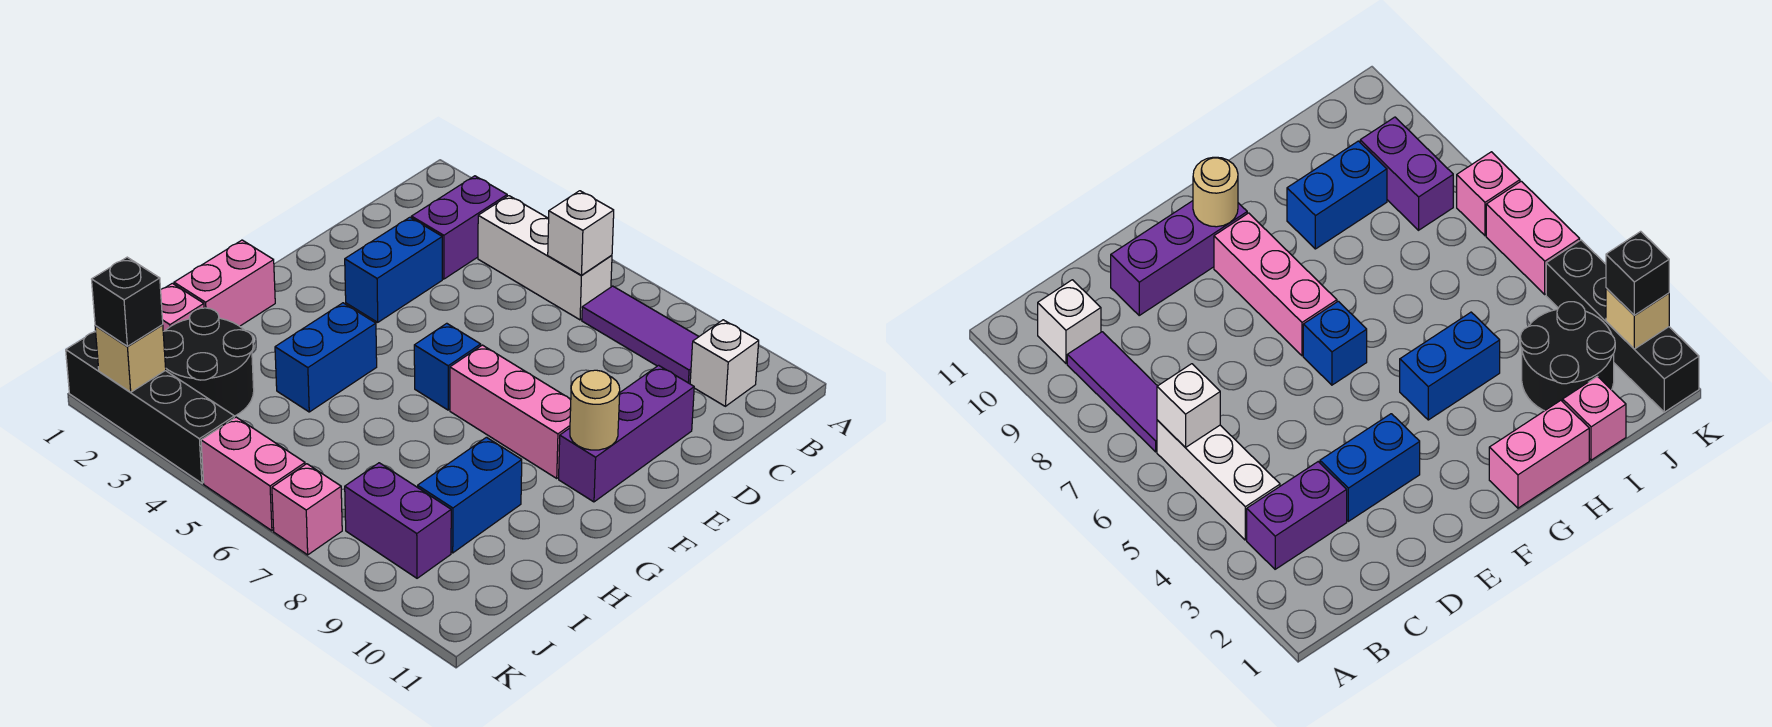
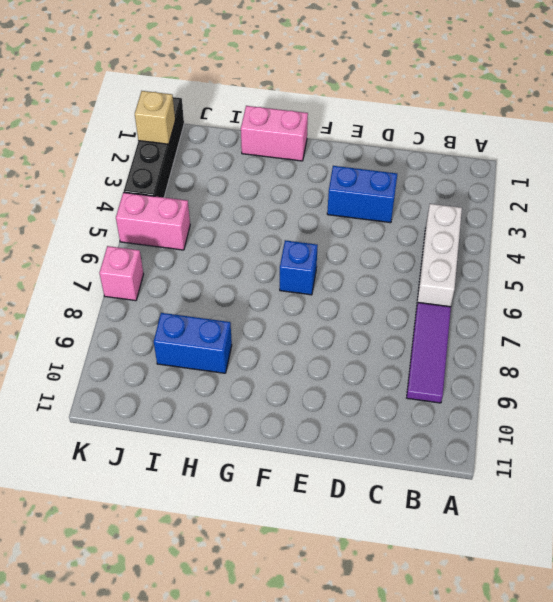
pink brick J5:K5 level 1 -> pink brick K5:K6 level 1
none -> purple brick B3:C3 level 1
none -> white brick B10 level 1
none -> purple brick D10:F10 level 1

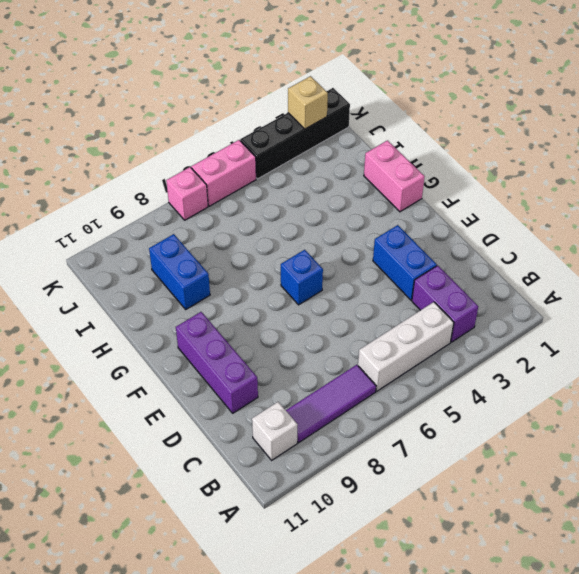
none -> pink brick F7:F9 level 1
none -> blue brick G4:H4 level 1
none -> pink brick I1 level 1

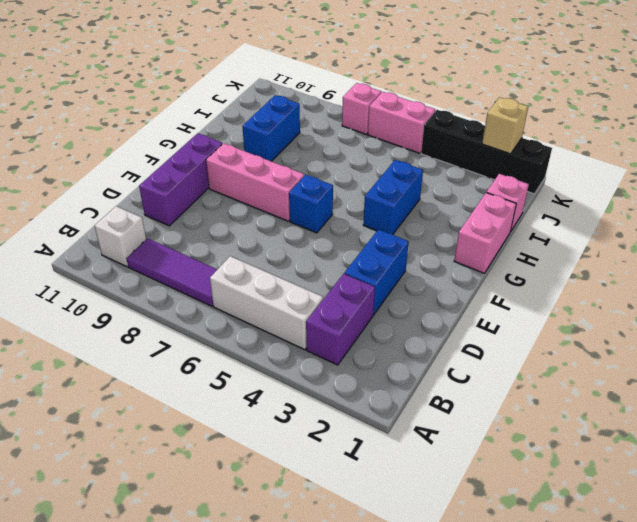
none -> black round brick I2:J3 level 1
none -> purple brick J8:J9 level 1
none -> white brick B6 level 2

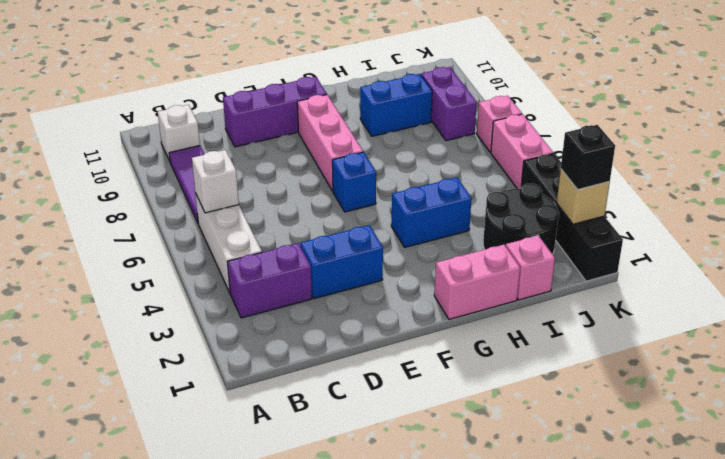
none -> tan round brick F10 level 2

